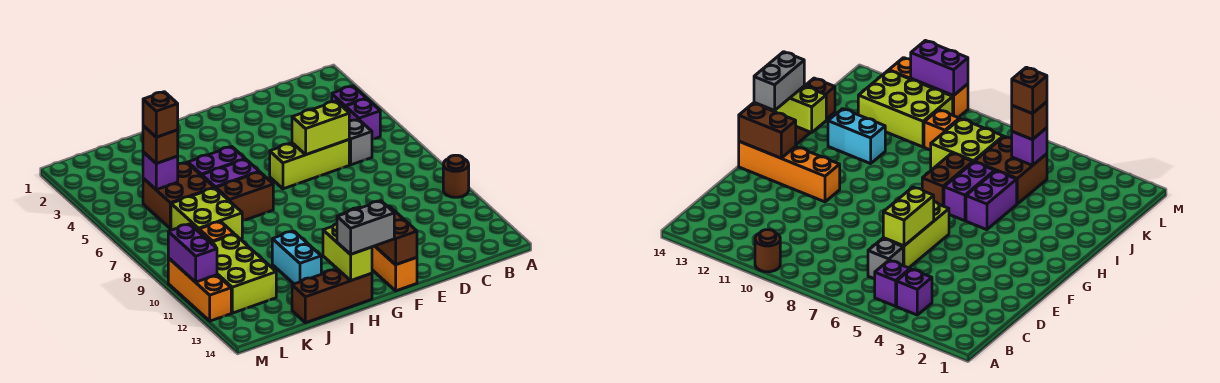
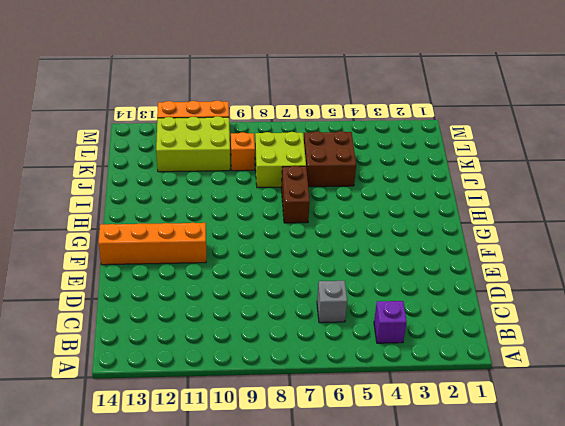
none -> brown round brick A10 level 1
none -> purple brick B5 level 1
none -> lime brick D6:F6 level 1

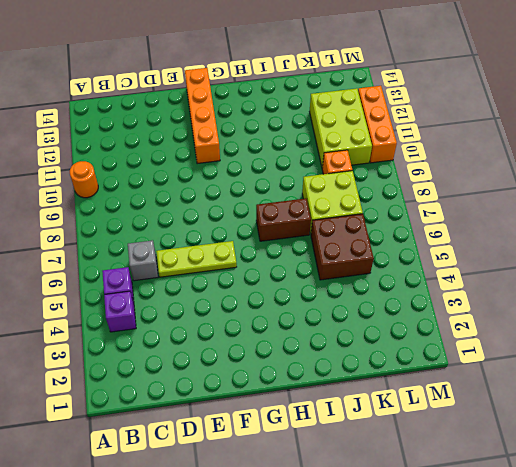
orange round brick A10 level 1 -> brown round brick A10 level 1
lime plate D6:F6 level 1 -> lime brick D6:F6 level 1
none -> purple brick H5:I5 level 1
none -> purple brick H6:I6 level 1
none -> brown brick H14:J14 level 1

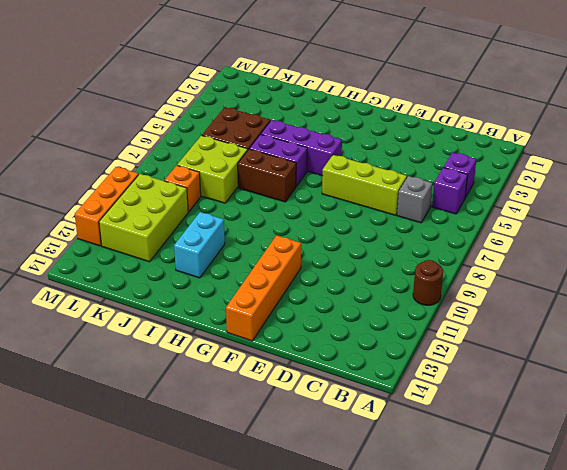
purple brick G5:I5 level 1 -> purple brick H5:I5 level 1
none -> brown brick H14:J14 level 1
none -> lime brick D6:E6 level 2
none -> brown brick F13:F14 level 2

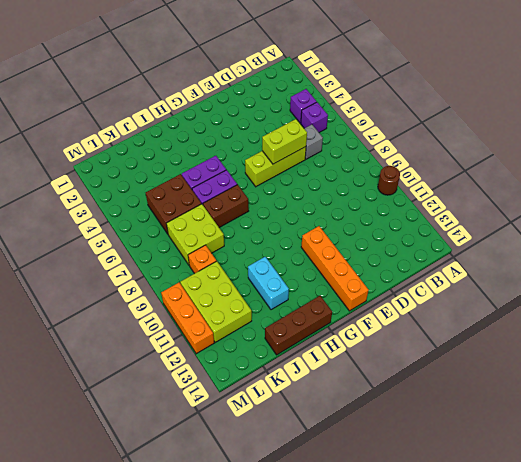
none -> brown brick F13:F14 level 2
none -> lime brick H13:H14 level 2
none -> purple brick K5 level 2

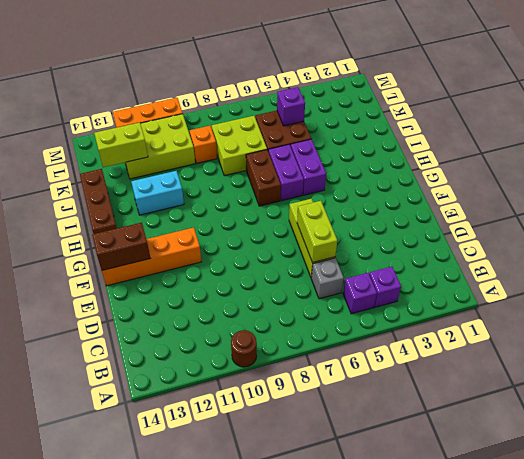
lime brick K12:K13 level 2 -> lime brick H13:H14 level 2
none -> purple brick M10:M11 level 2
none -> grey brick G14:H14 level 3
none -> brown brick K5 level 3

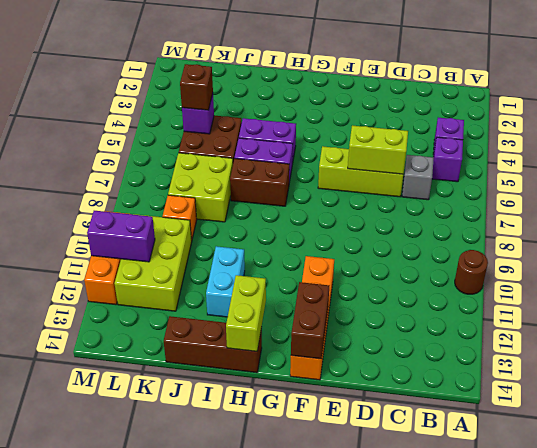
purple brick L11:M11 level 2 -> purple brick M10:M11 level 2
none -> grey brick G14:H14 level 3
none -> brown brick K5 level 4

